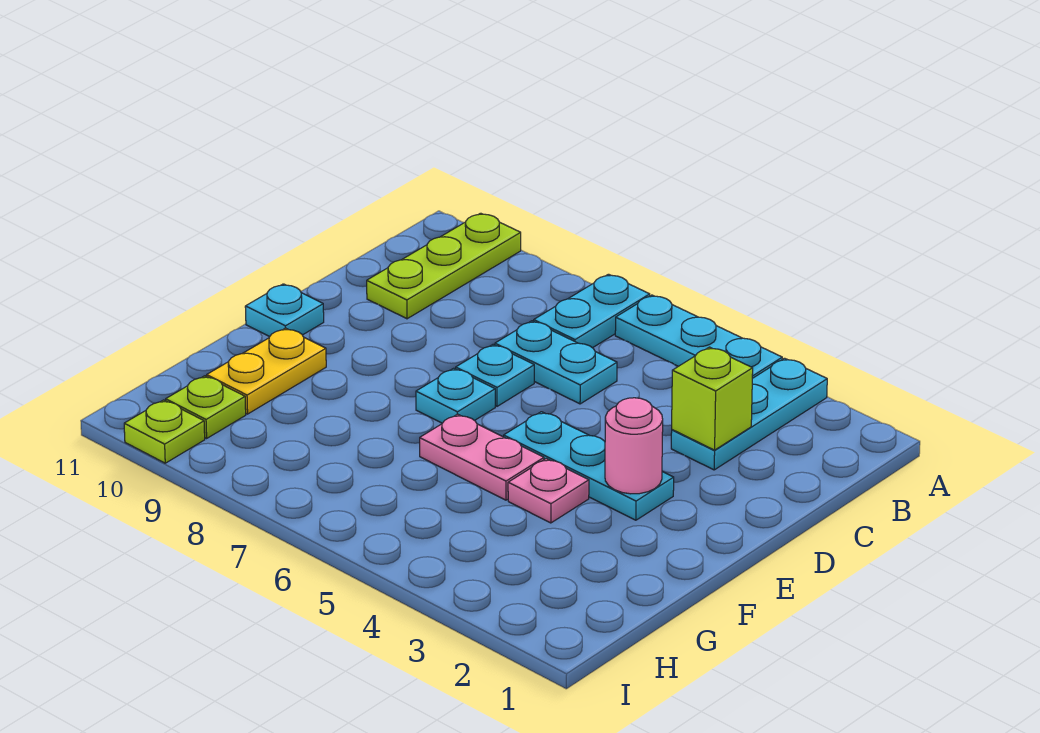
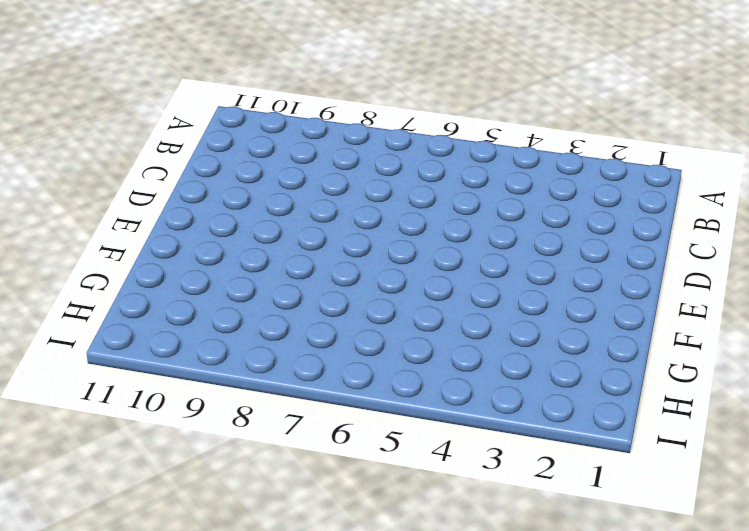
none -> cyan plate A3:C3 level 1
none -> cyan plate A4:A6 level 1
none -> cyan plate A7:B7 level 1

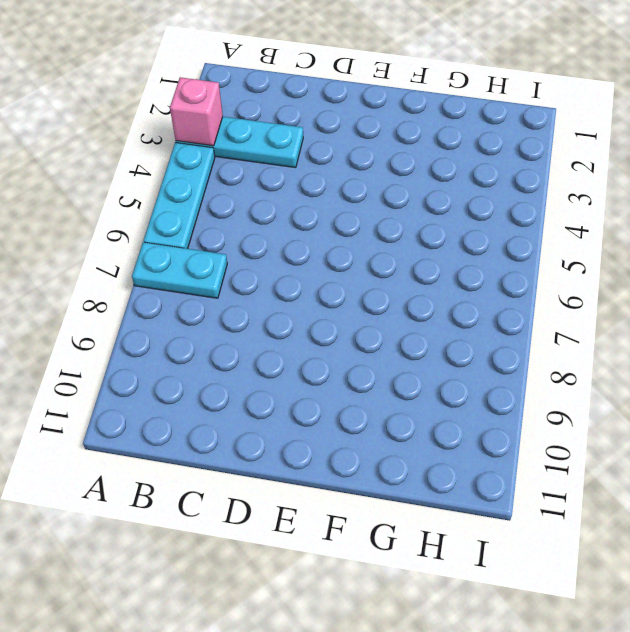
pink brick A3 level 2 -> none
none -> lime plate A10:C10 level 1
none -> cyan plate C6:C7 level 1
none -> cyan plate D7 level 1

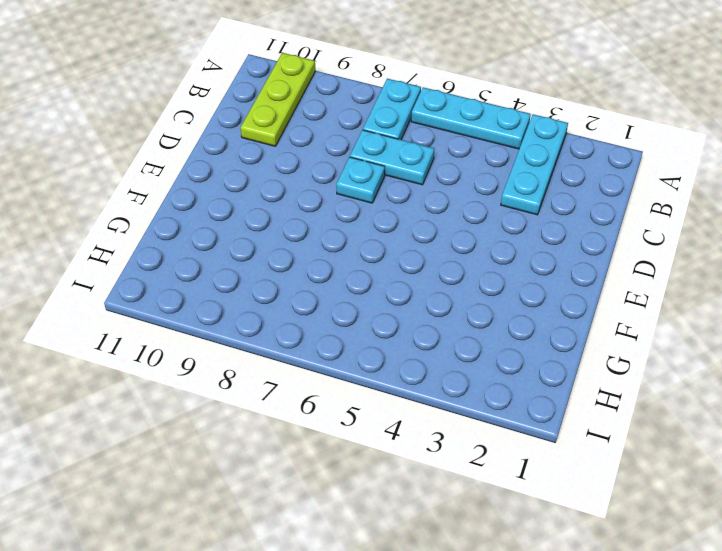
none -> cyan plate E3:E5 level 1
none -> cyan plate E7 level 1
none -> cyan plate E11 level 1

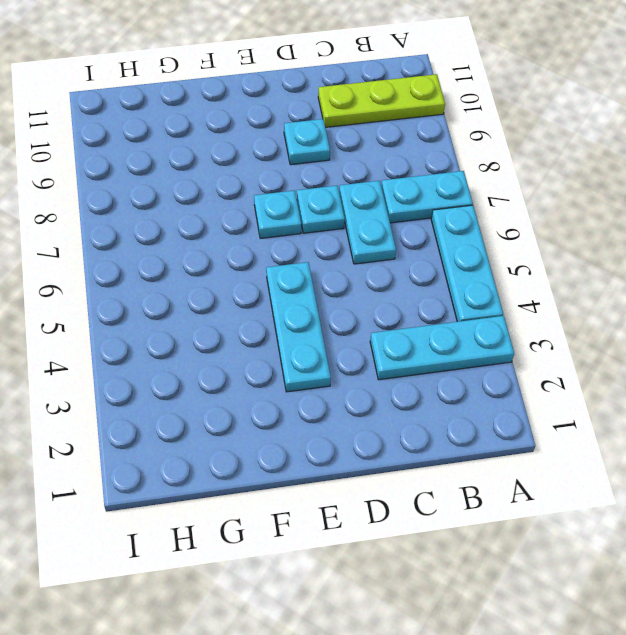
cyan plate D9 level 1 -> cyan plate E11 level 1
none -> pink plate F4 level 1
none -> pink plate F5:F6 level 1
none -> yellow plate F10:G10 level 1

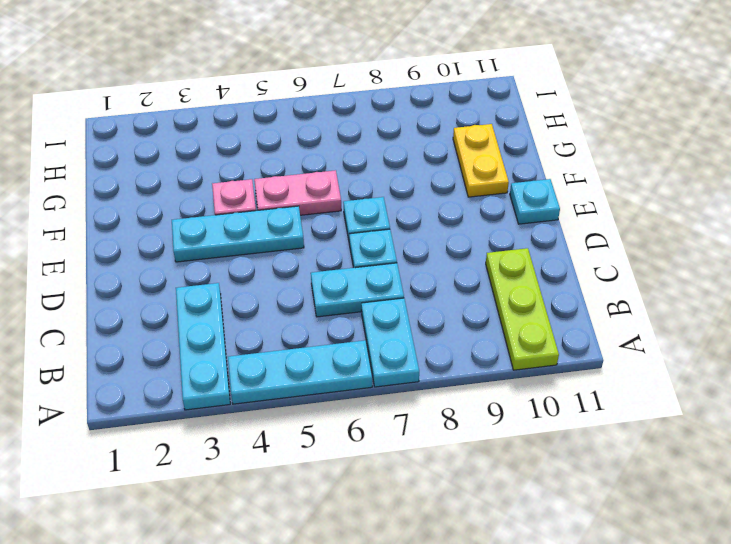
none -> lime plate H10 level 1
none -> lime plate I10 level 1
none -> lime brick C3 level 2

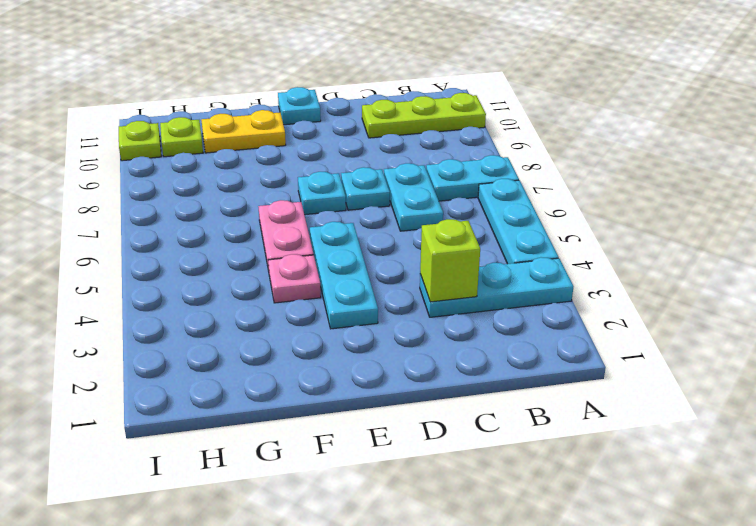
none -> pink round brick E3 level 2

